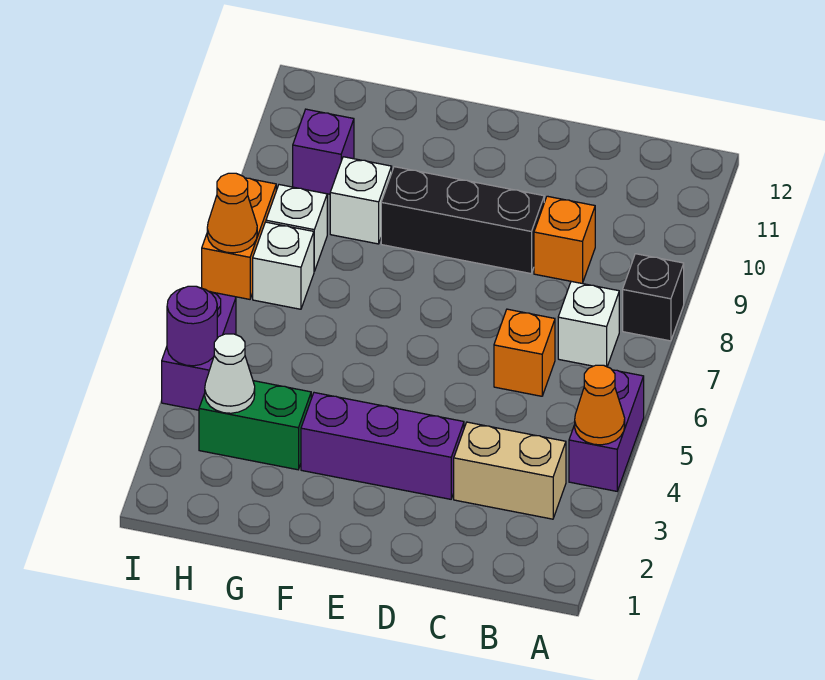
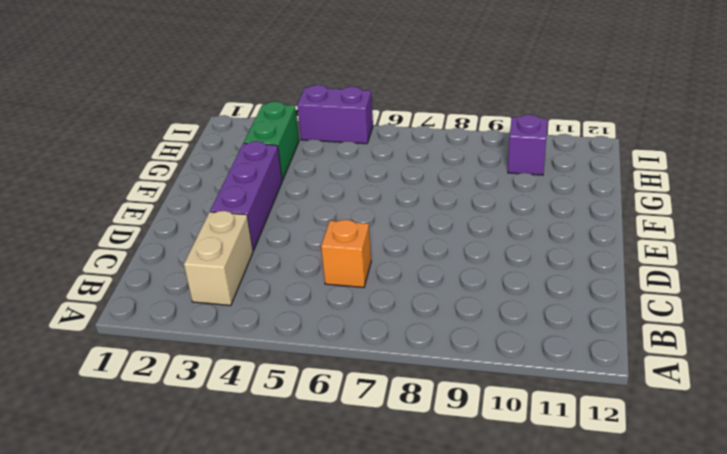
none -> purple brick A4:A5 level 1
none -> black brick A8 level 1
none -> white brick B7 level 1

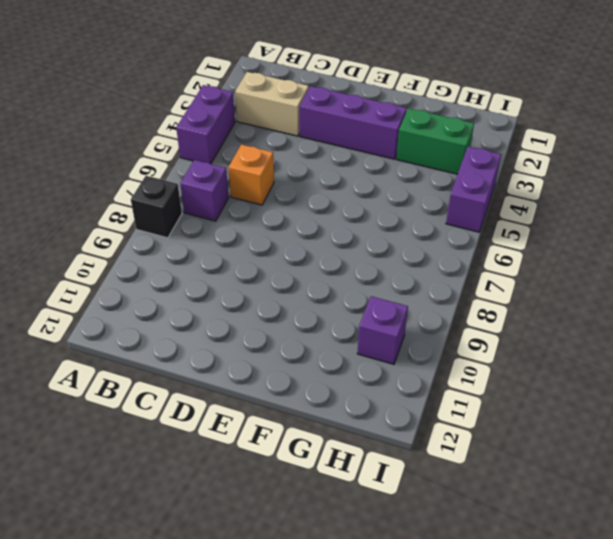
purple brick B7 level 1 -> white brick B7 level 1
none -> orange brick C9 level 1
none -> black brick D9:F9 level 1
none -> white brick G9 level 1

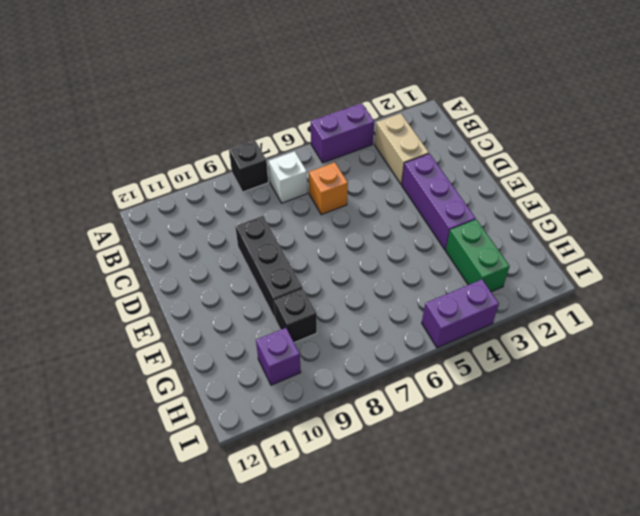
black brick G9 level 1 -> white brick G9 level 1
none -> orange brick C9 level 1
none -> white brick H7 level 1
none -> white brick H8 level 1

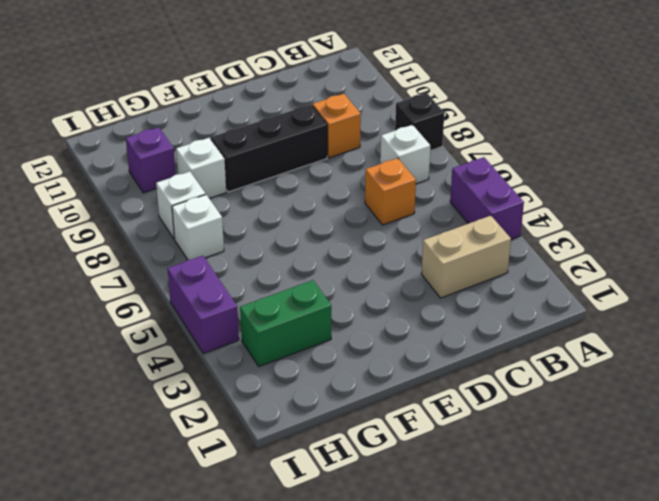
none -> purple brick D3:F3 level 1
none -> orange brick I7:I8 level 1
none -> orange cone A4 level 2

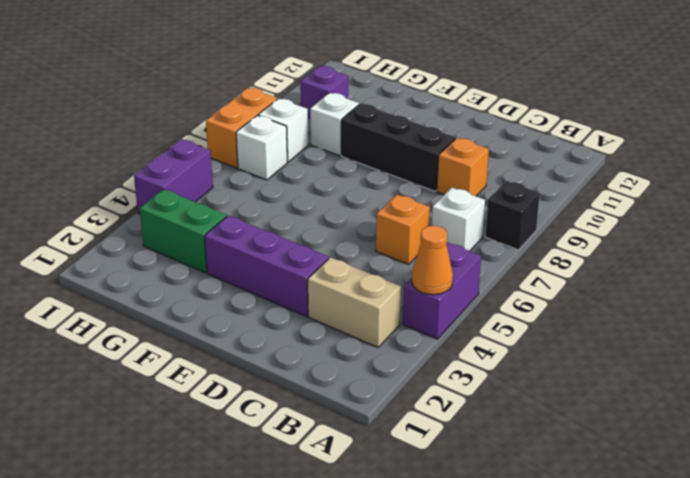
none -> white cone H3 level 2
none -> purple round brick I4 level 2
none -> orange cone I7 level 2

